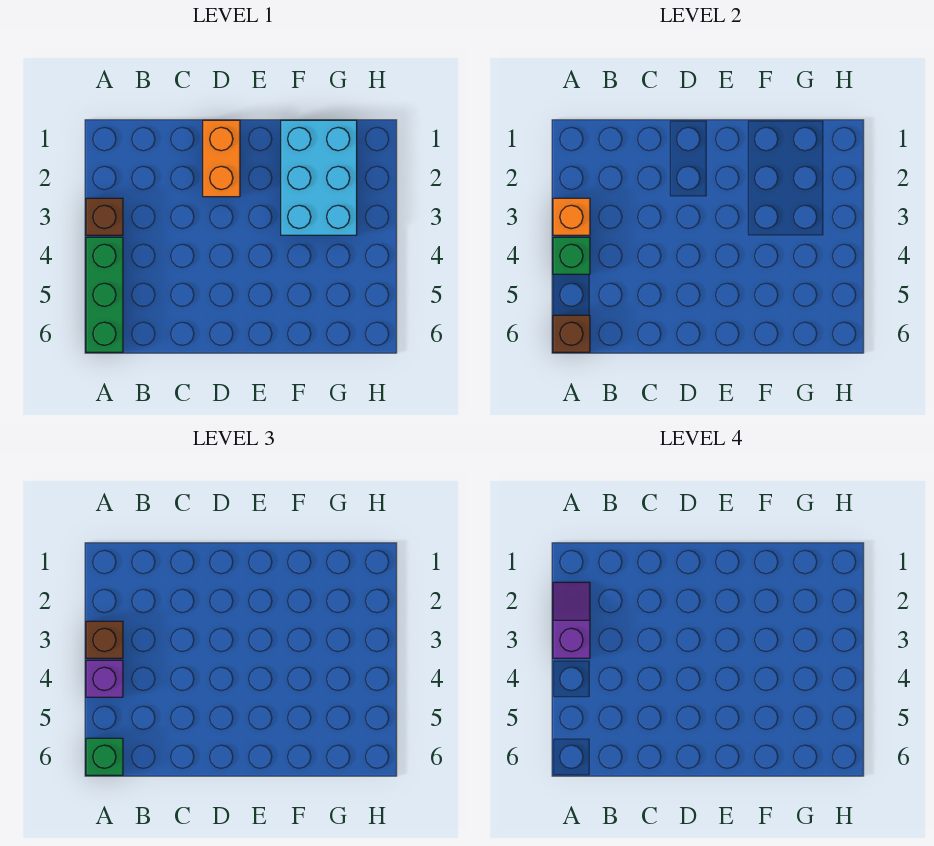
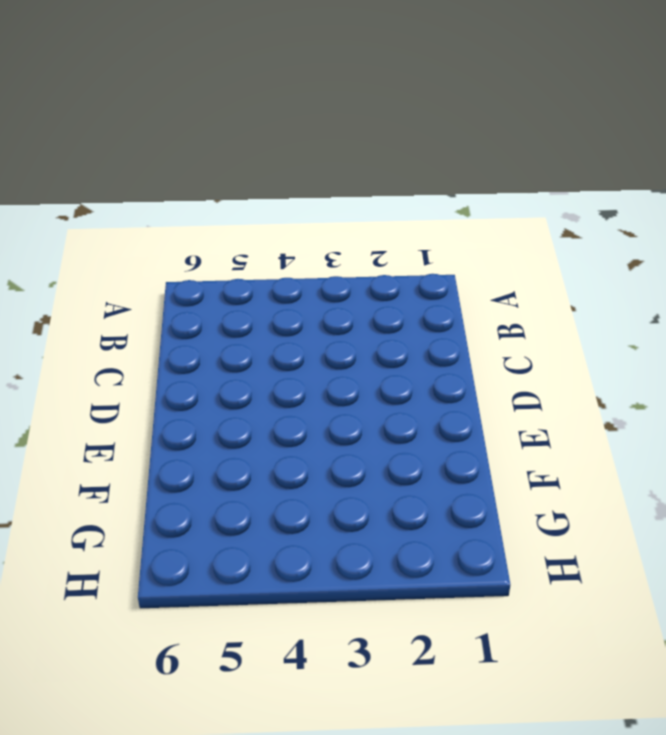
none -> brown brick A3 level 1
none -> green brick A4:A6 level 1

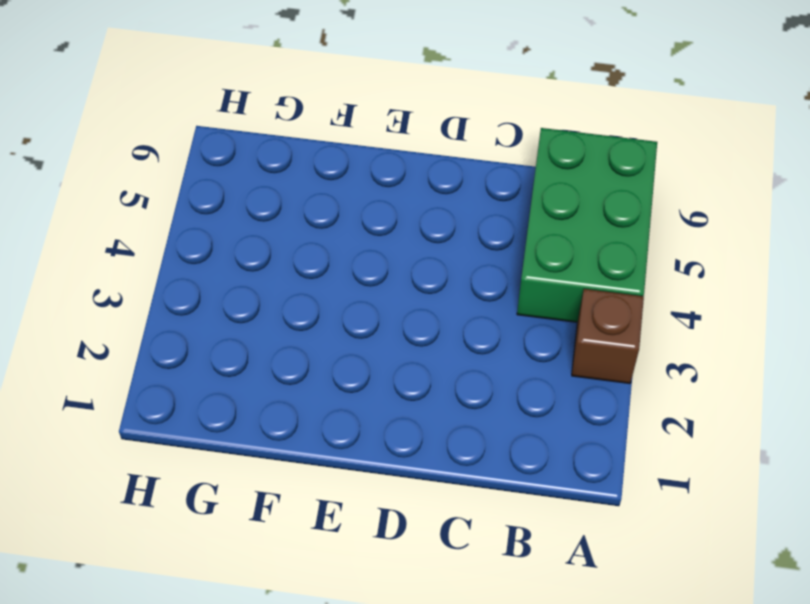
green brick A4:B6 level 1 -> green brick A4:A6 level 1
none -> orange brick D1:D2 level 1
none -> cyan brick F1:G3 level 1

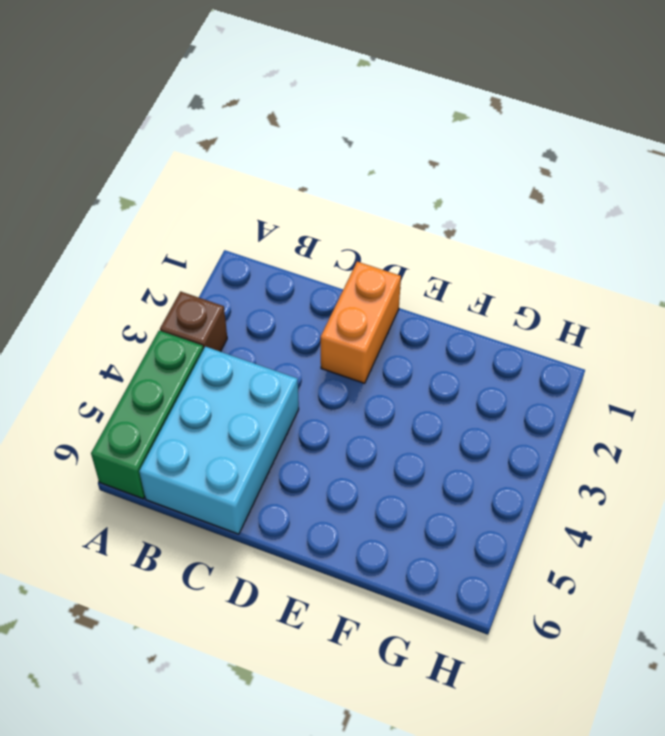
cyan brick B4:C6 level 1 -> cyan brick F1:G3 level 1
none -> orange brick A3 level 2
none -> green brick A4 level 2

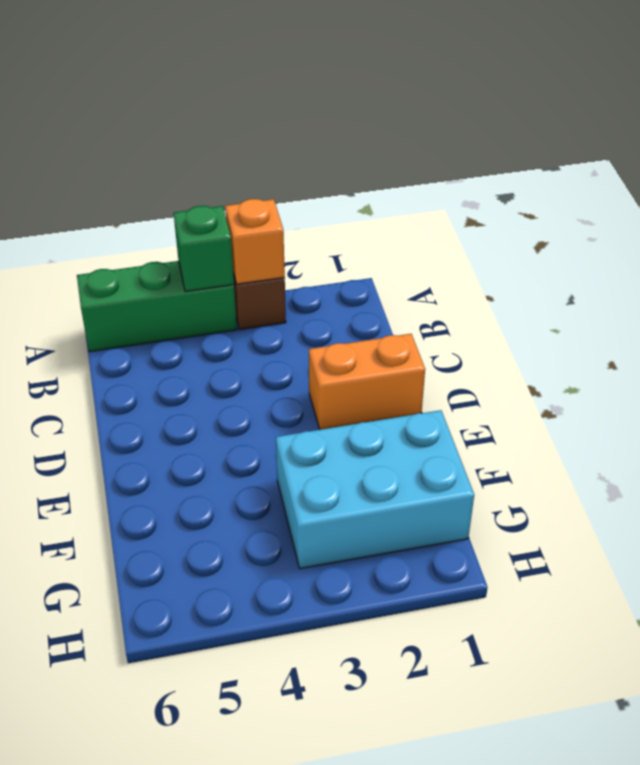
none -> brown brick A6 level 2
none -> brown brick A3 level 3

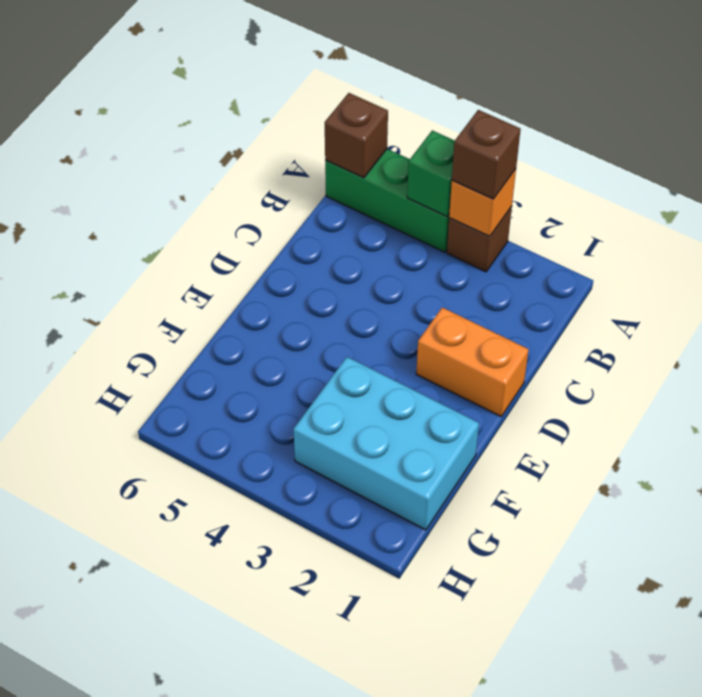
none -> purple brick A4 level 3
none -> green brick A6 level 3

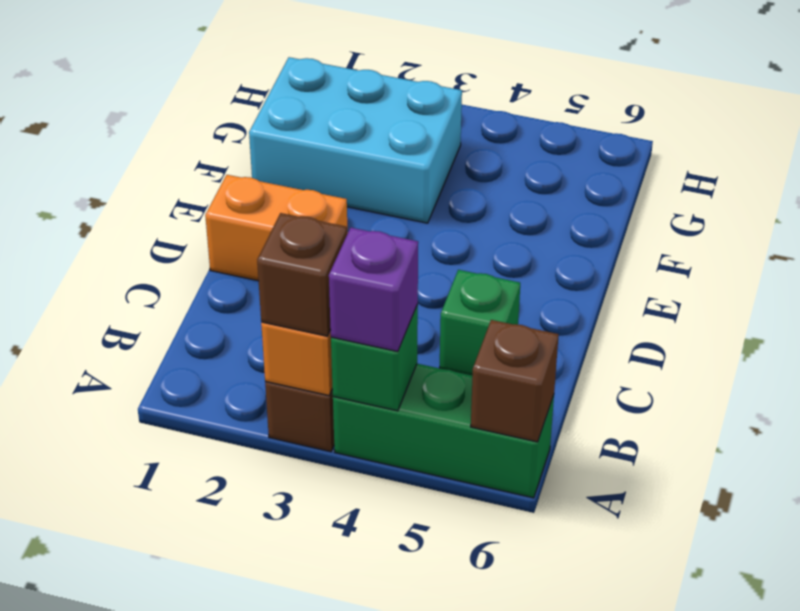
green brick C5 level 1 -> green brick A6 level 3
none -> purple slope A2:A3 level 4 top 3

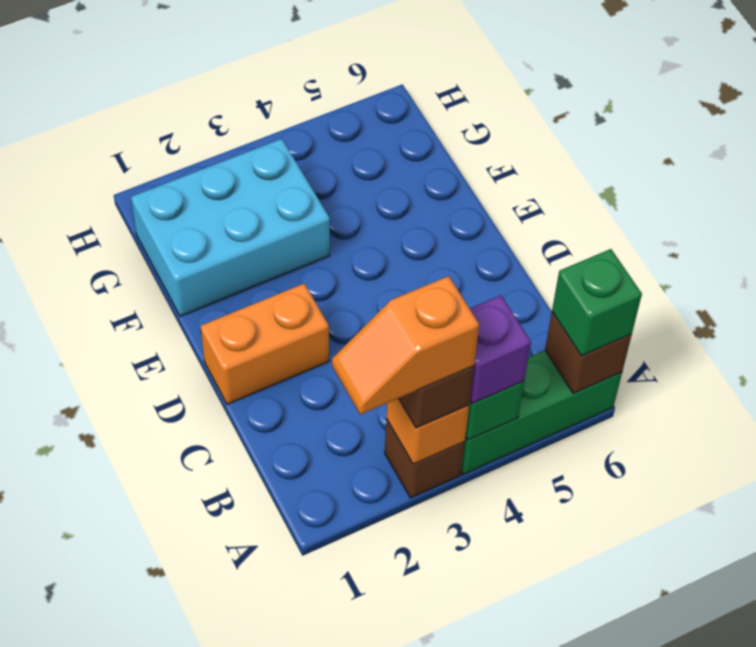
orange slope A2:A3 level 4 top 3 -> purple slope A2:A3 level 4 top 3

